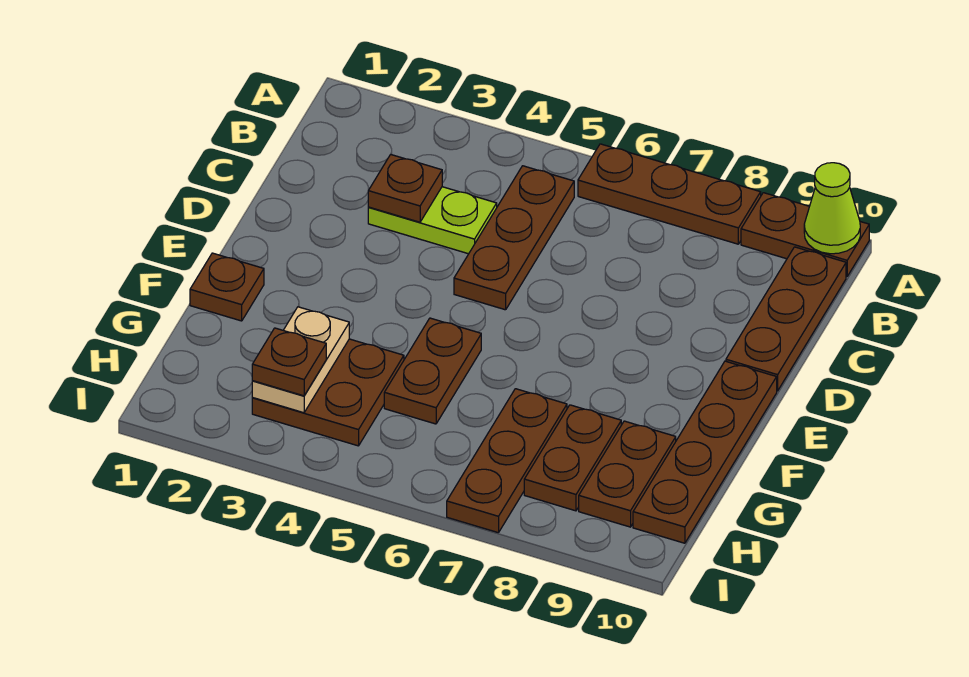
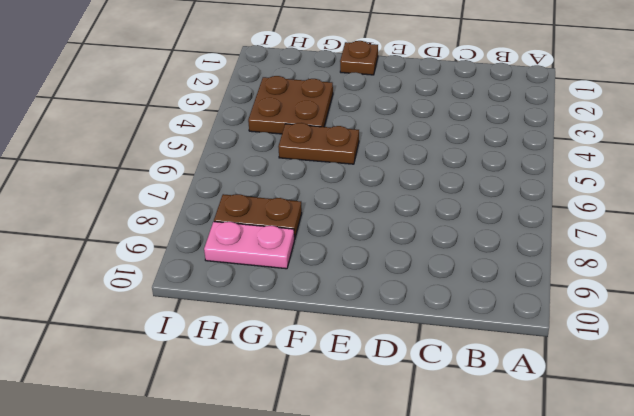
pink plate G9:H9 level 1 -> brown plate G9:H9 level 1
none -> brown plate A6:A8 level 1
none -> brown plate A9:A10 level 1
none -> brown plate B5:D5 level 1

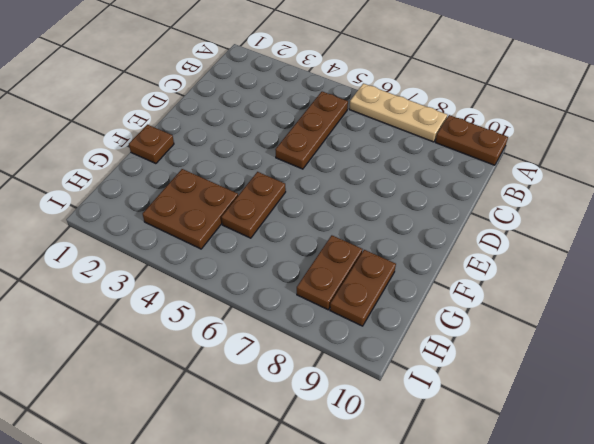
tan plate A6:A8 level 1 -> brown plate A6:A8 level 1
none -> brown plate B10:D10 level 1
none -> lime plate C3:C4 level 1
none -> brown plate E10:H10 level 1

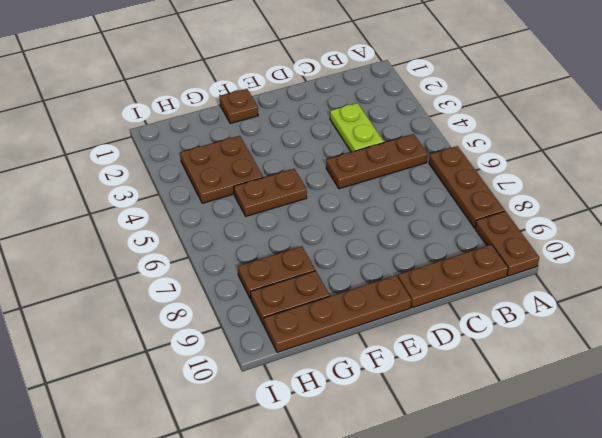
none -> brown plate G7:I7 level 1
none -> lime cone A10 level 2
none -> brown plate C3 level 2

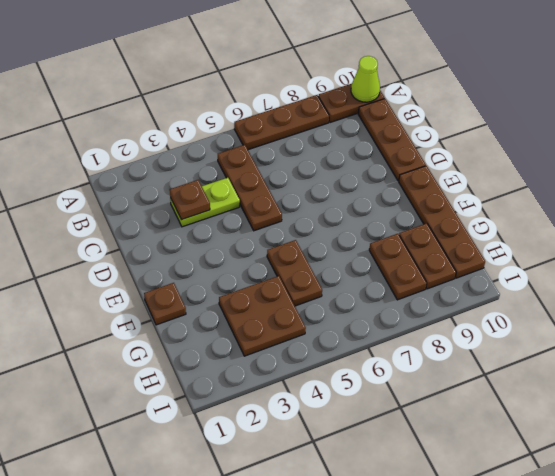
none -> brown plate G7:I7 level 1
none -> tan plate G3:H3 level 2
none -> brown plate H3 level 3

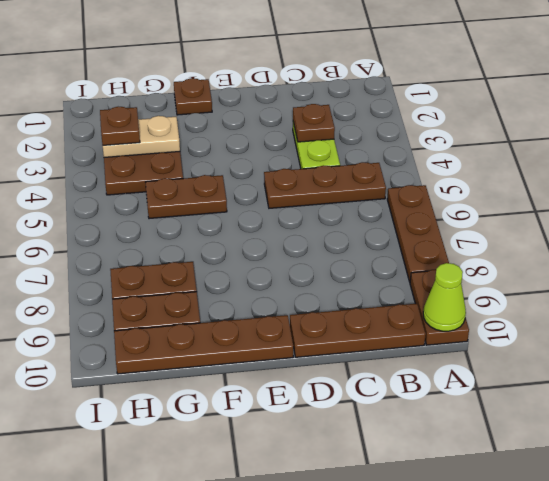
none -> brown plate G7:I7 level 1

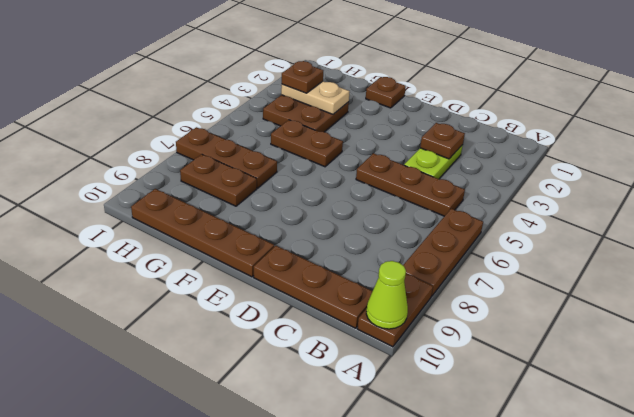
none -> brown plate G9:H9 level 1

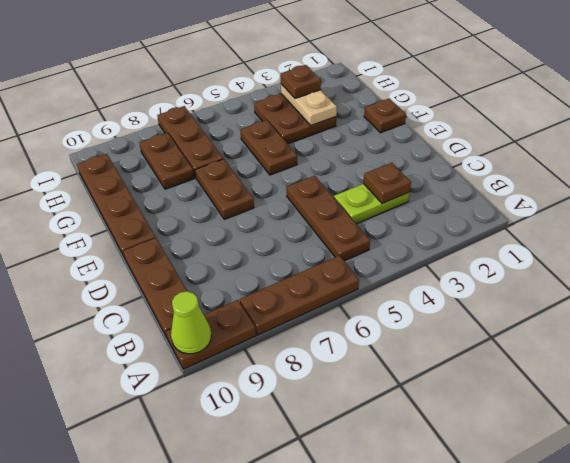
brown plate E7:F7 level 1 -> brown plate G9:H9 level 1

